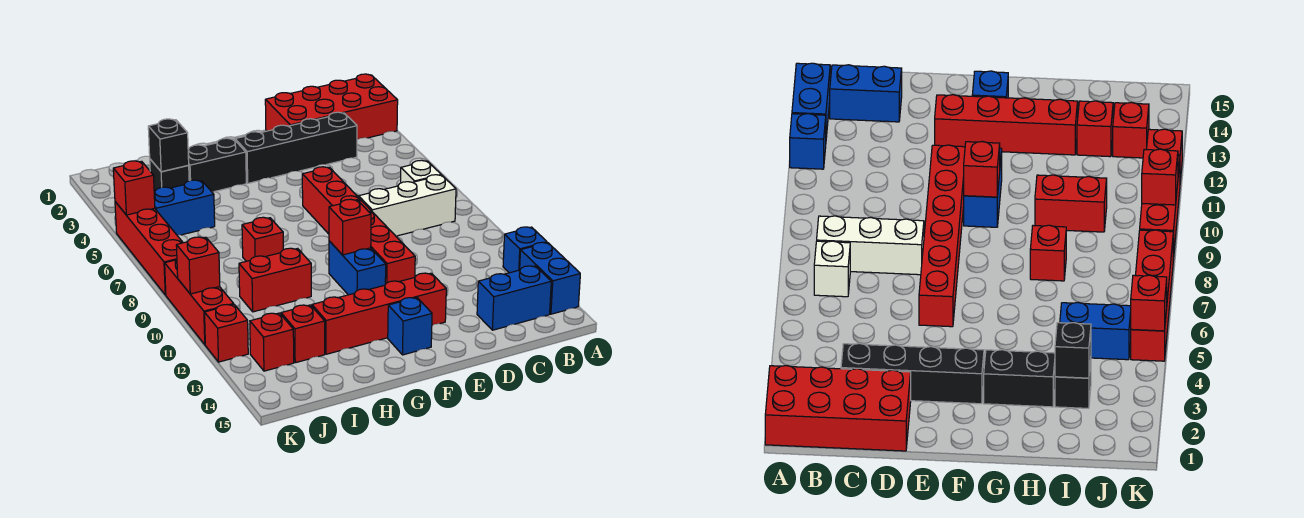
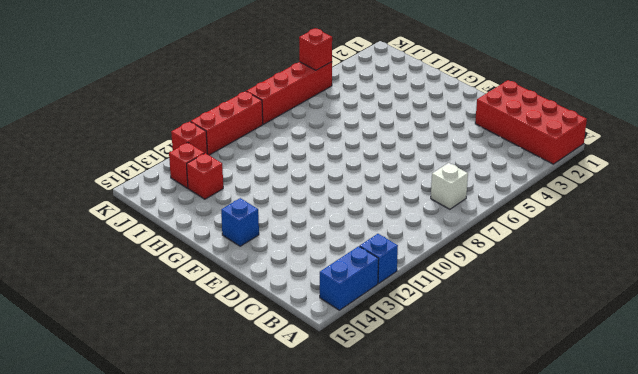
none -> white brick B8:D8 level 1
none -> blue brick B14:C14 level 1
none -> black brick C3:F3 level 1

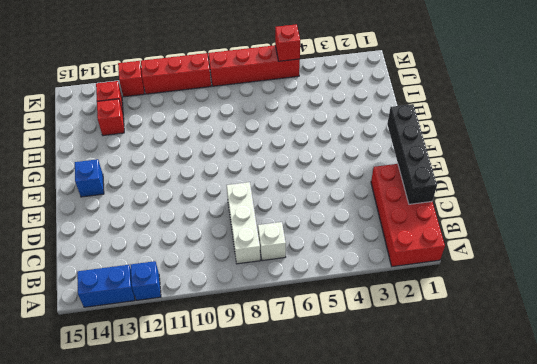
black brick C1:F1 level 2 -> black brick C3:F3 level 1
none -> blue brick B14:C14 level 1
none -> red brick E6:E11 level 1
none -> red brick E13:H13 level 1

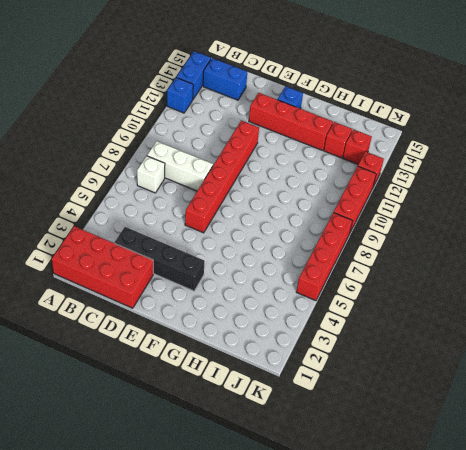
none -> blue brick F10:F11 level 1
none -> black brick G3:H3 level 1
none -> red brick H8 level 1

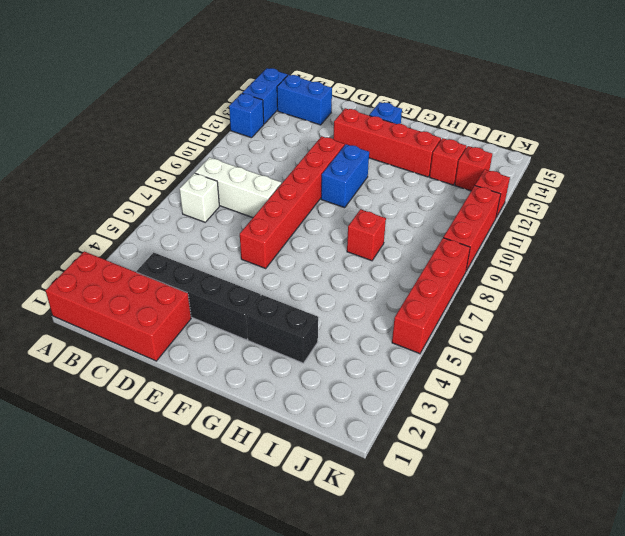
none -> red brick H10:I10 level 1
none -> black brick I3 level 1
none -> blue brick I5:J5 level 1

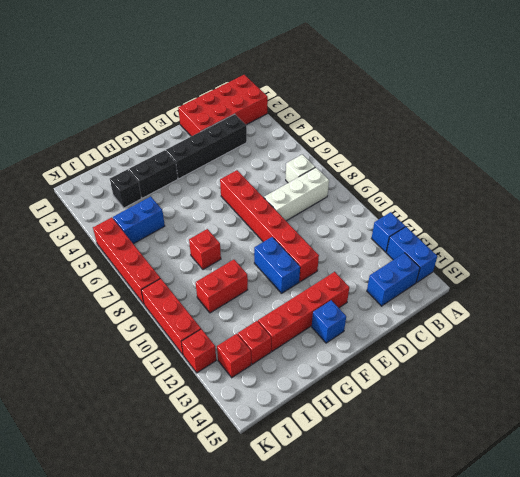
none -> red brick F10 level 2
none -> black brick I3 level 2
none -> red brick K5 level 2

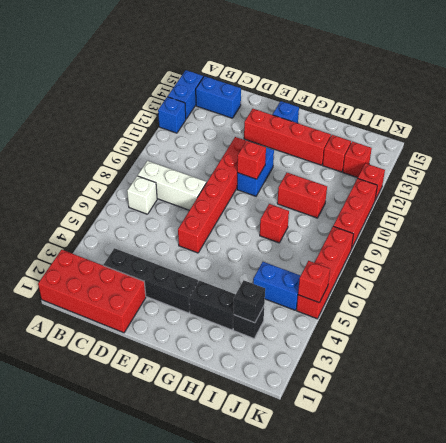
none -> red brick K10 level 2

